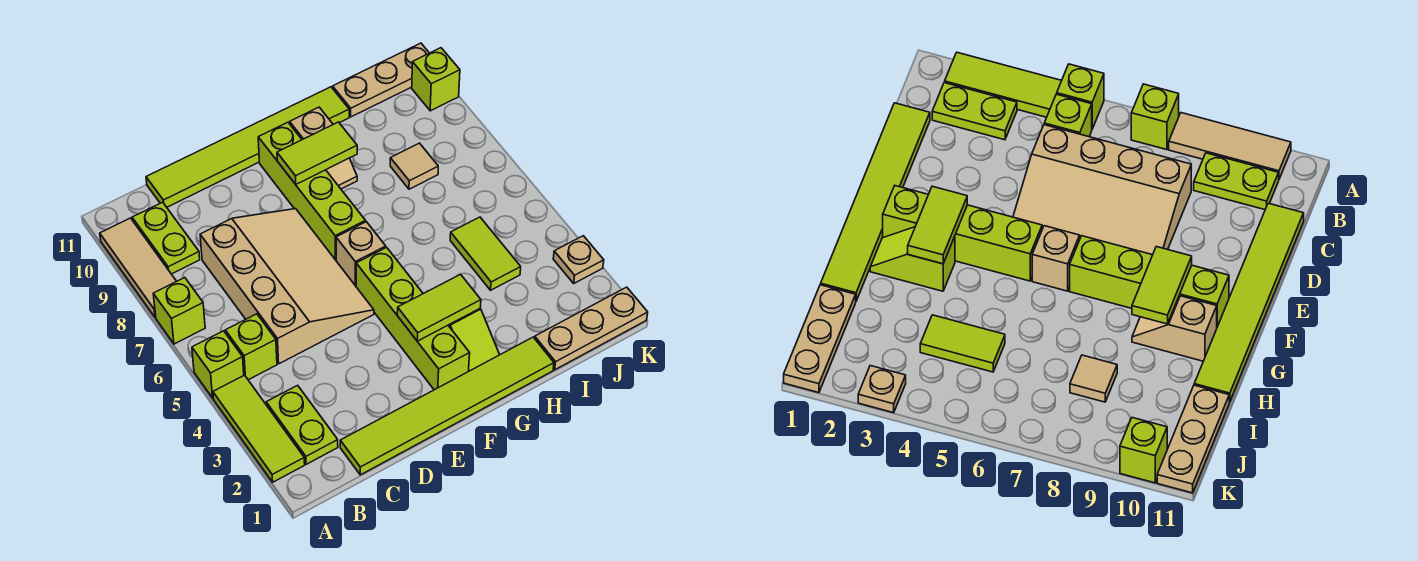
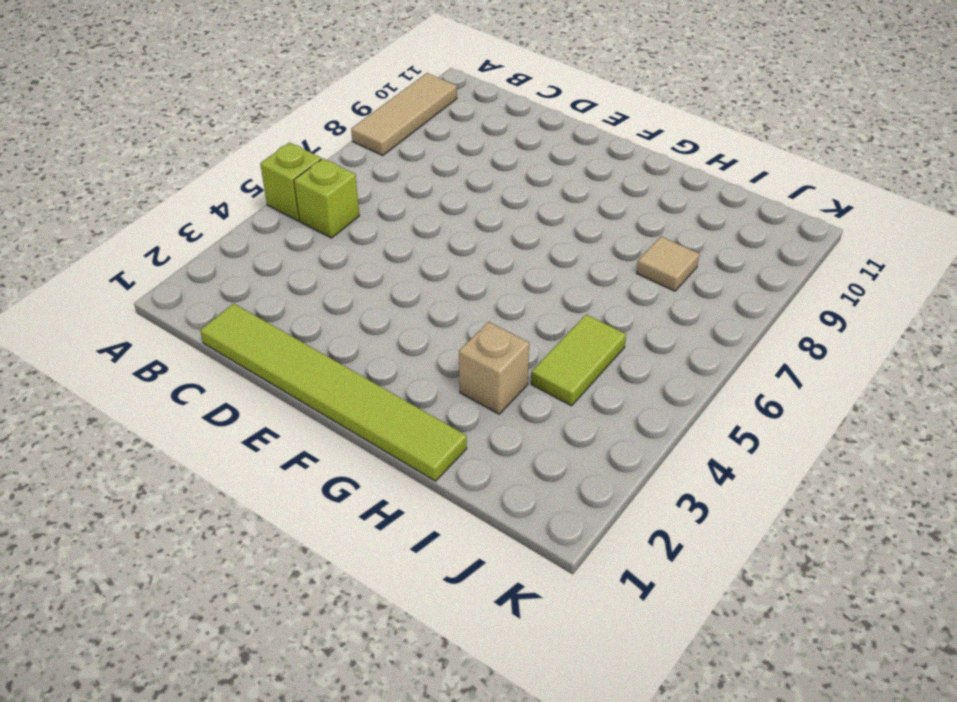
tan brick H3 level 1 -> tan brick F6 level 1
none -> lime tile A2:A4 level 1
none -> lime brick A7 level 1
none -> lime plate B2:B3 level 1

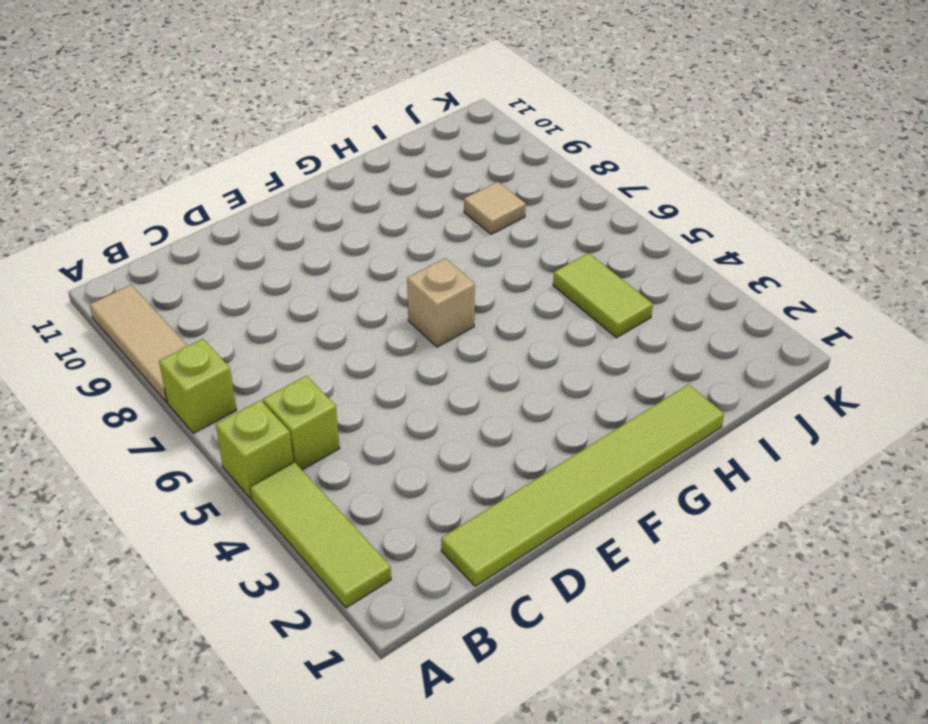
none -> lime plate B2:B3 level 1
none -> lime plate B9:B10 level 1
none -> tan slope C5:E8 level 1 top C

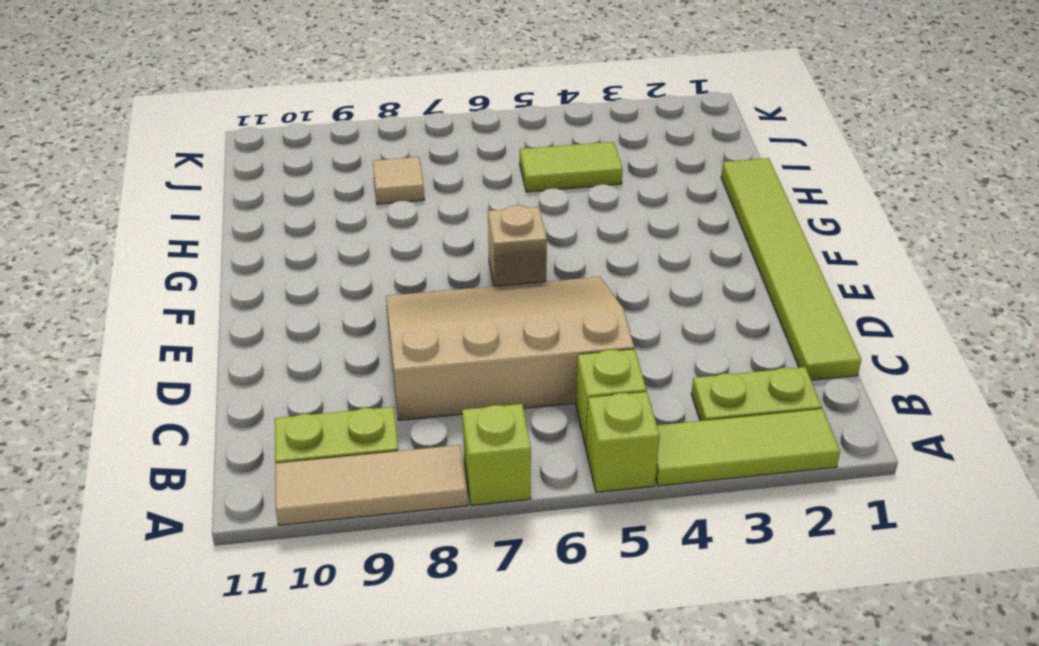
none -> lime tile C11:H11 level 1
none -> lime brick F2:F5 level 1
none -> lime brick F7:F10 level 1

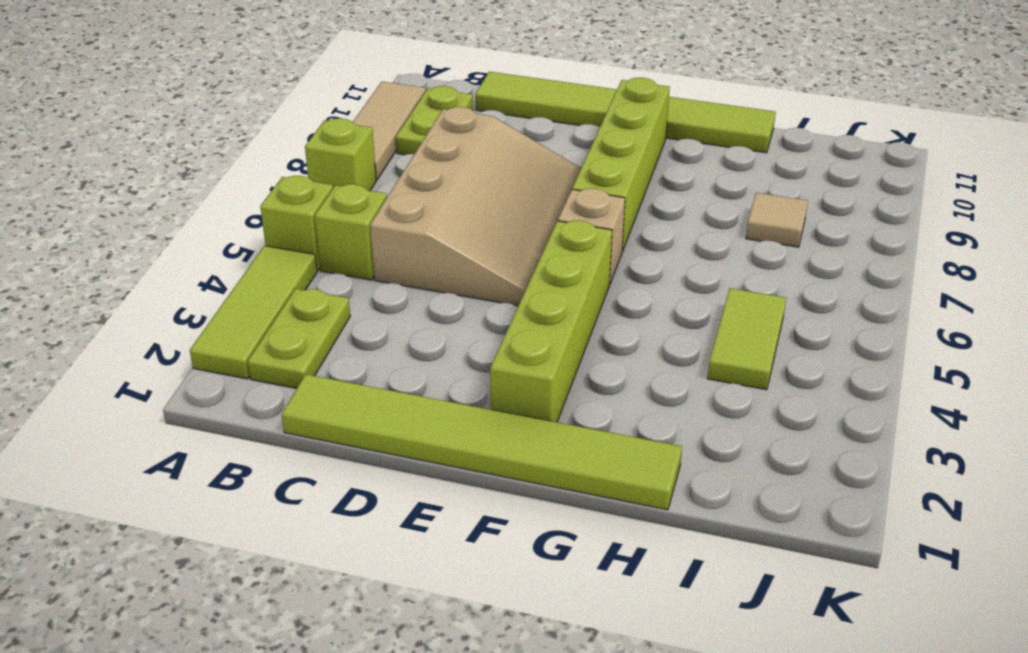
none -> lime slope G2:G3 level 1 top 3
none -> tan slope G9:G10 level 1 top 10
none -> tan plate I1:K1 level 1

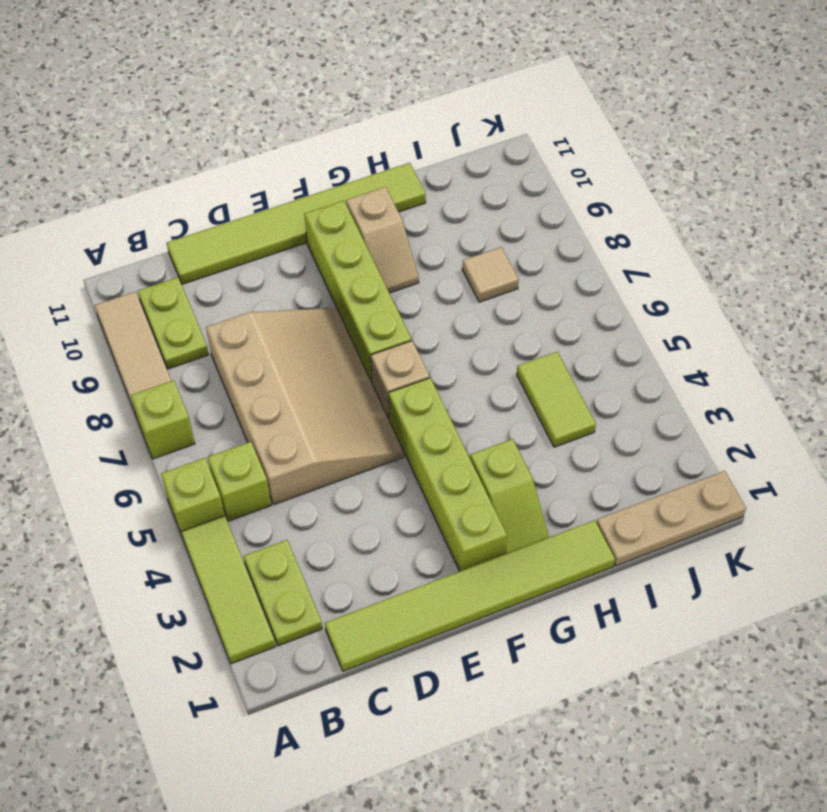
none -> tan plate I11:K11 level 1
none -> tan plate K3 level 1
none -> lime brick K10 level 1

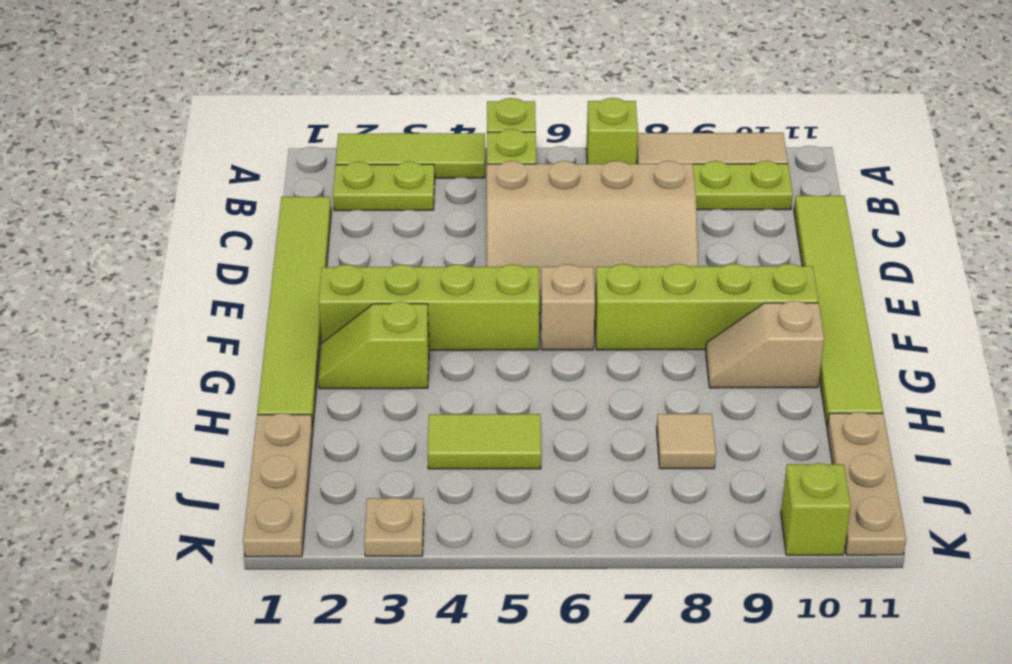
none -> lime tile F3:G3 level 2
none -> lime tile F9:G9 level 2

